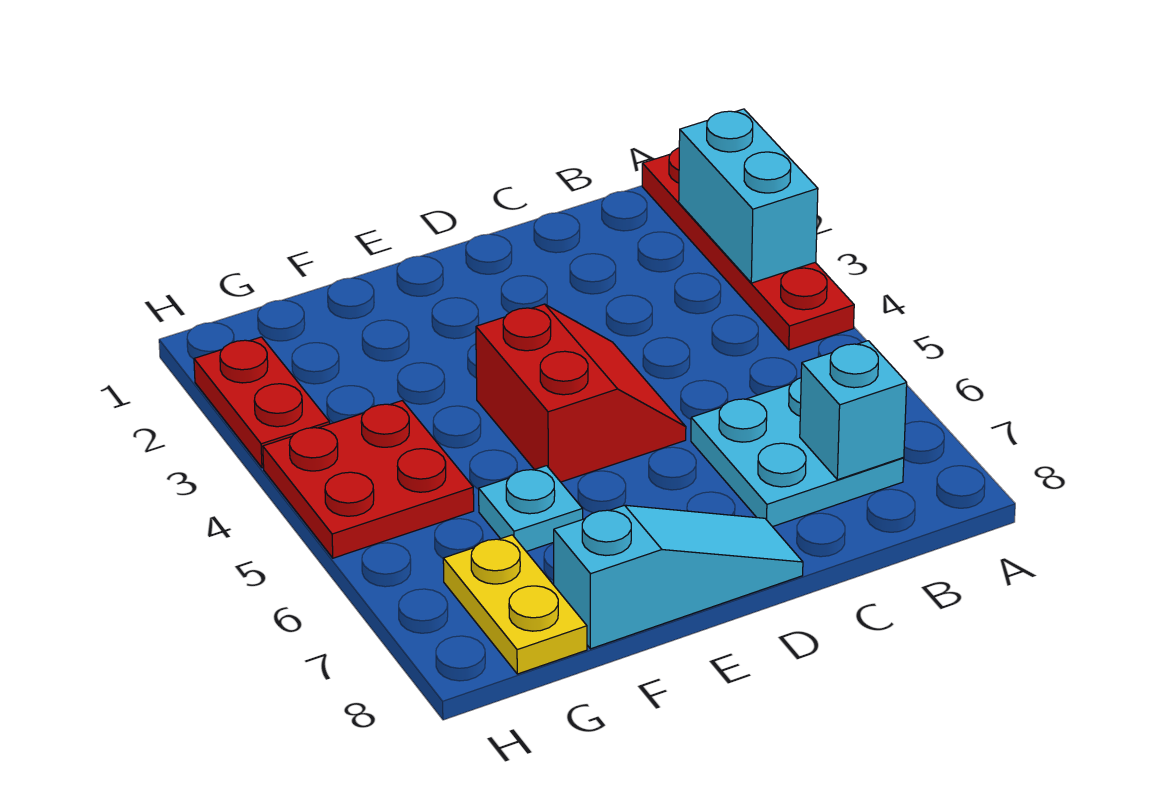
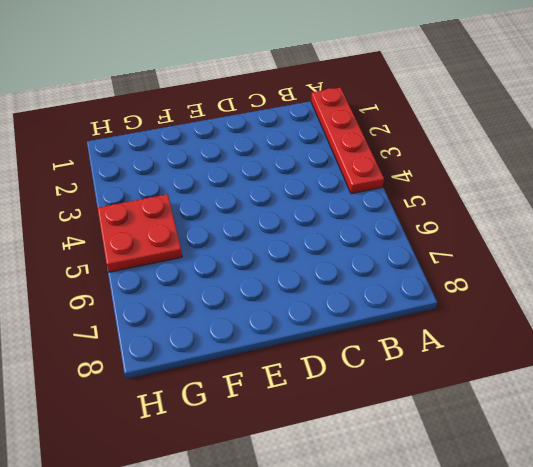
none -> cyan plate B6:C7 level 1
none -> red slope D4:E5 level 1 top E

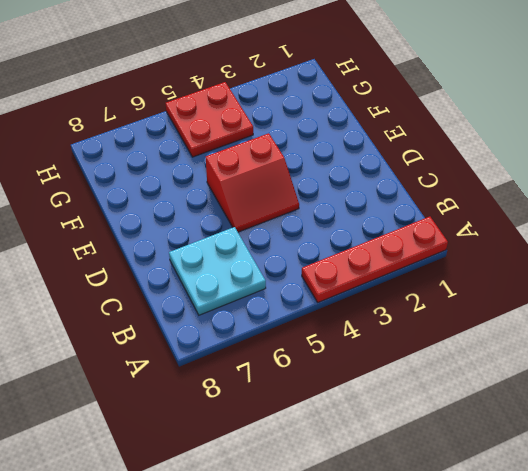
none -> cyan slope D8:F8 level 1 top F
none -> cyan plate F6 level 1

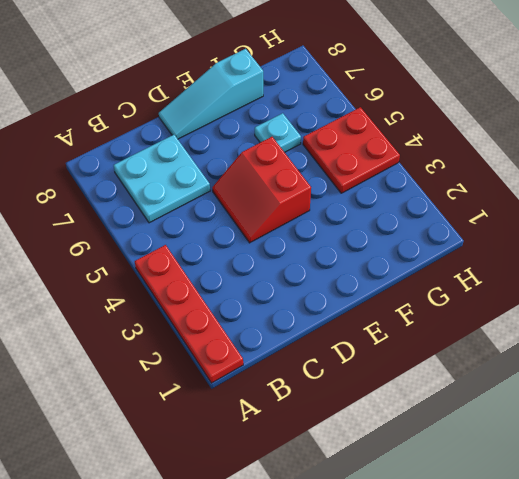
none -> yellow plate G7:G8 level 1
none -> red plate H2:H3 level 1

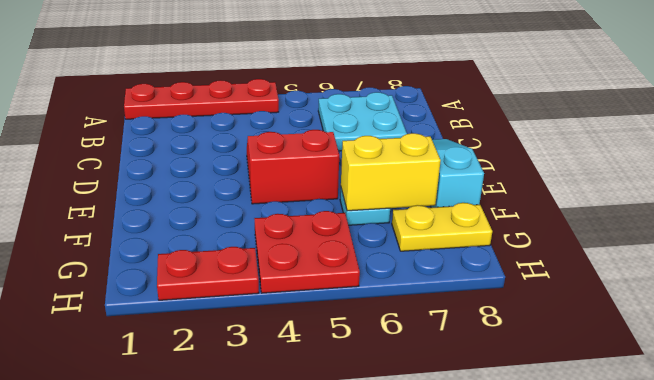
yellow brick F6:F7 level 2 -> none
none -> cyan brick A2:A3 level 2
none -> cyan brick B7 level 2

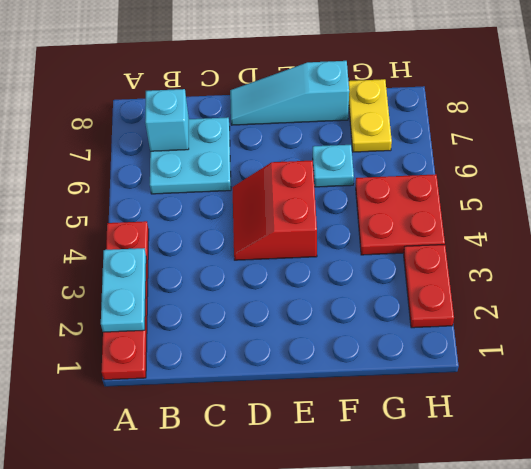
cyan plate A2:A3 level 2 -> cyan brick A2:A3 level 2

